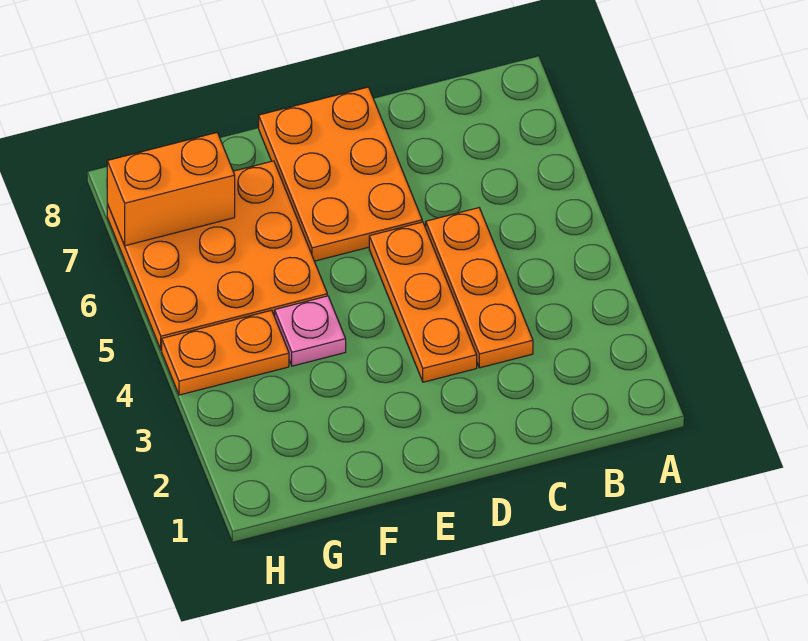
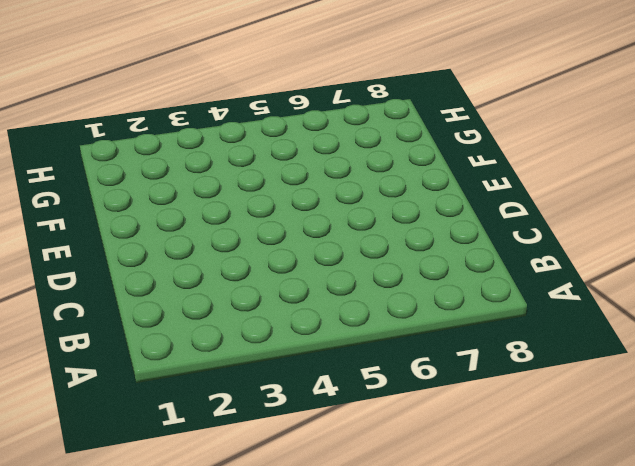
none -> orange plate C3:C5 level 1
none -> orange plate D3:D5 level 1

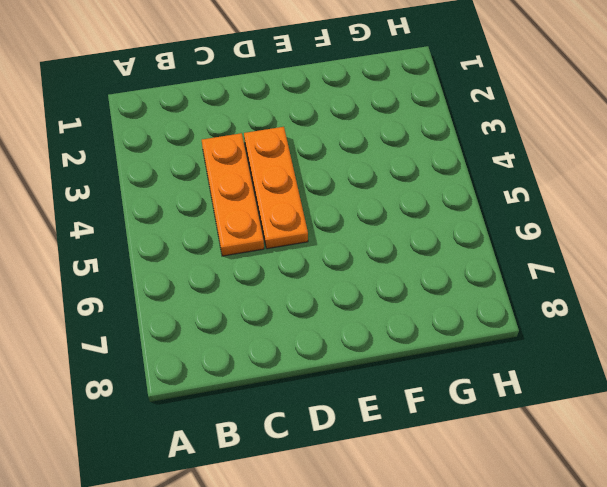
none -> orange plate D6:E8 level 1
none -> pink plate F4 level 1

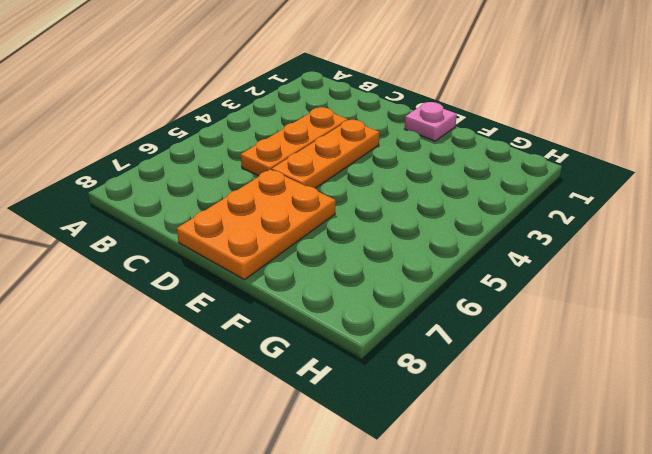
pink plate E1 level 1 -> pink plate F4 level 1
none -> orange plate F5:H7 level 1
none -> orange plate G4:H4 level 1

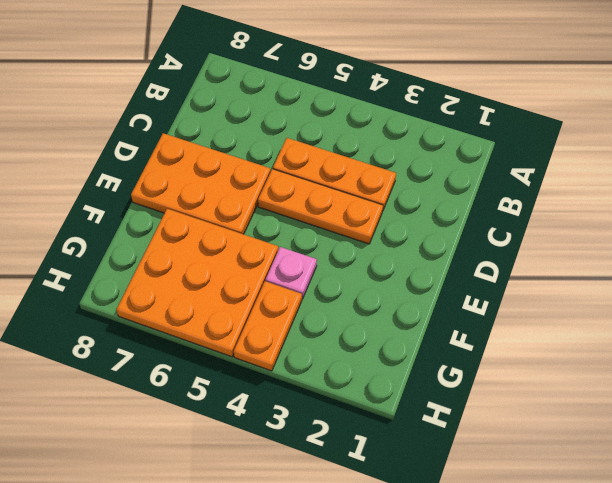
none -> orange brick G7:H7 level 2

